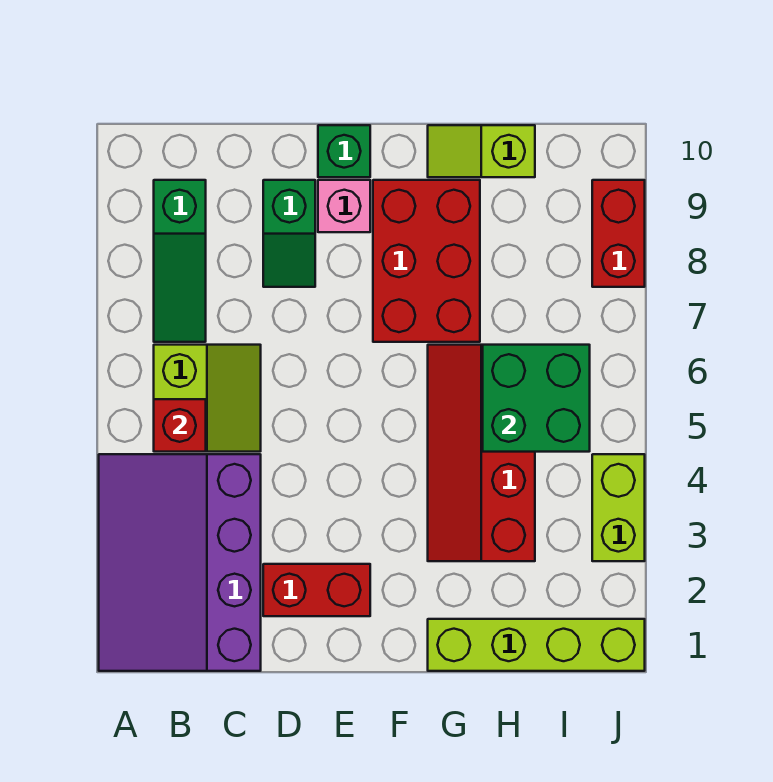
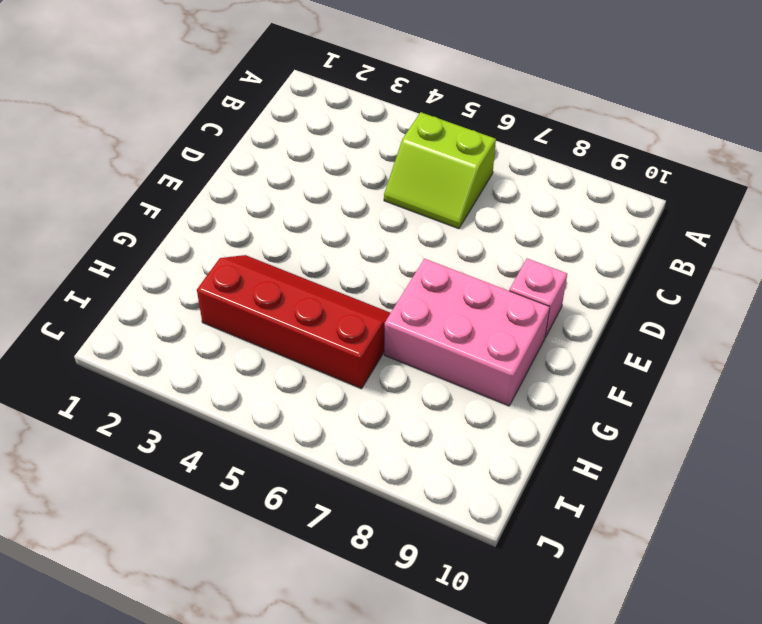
pink brick F7:G9 level 1 -> red brick F7:G9 level 1
none -> purple slope A1:C4 level 1 top C
none -> green slope B7:B9 level 1 top 9
none -> red brick D2:E2 level 1

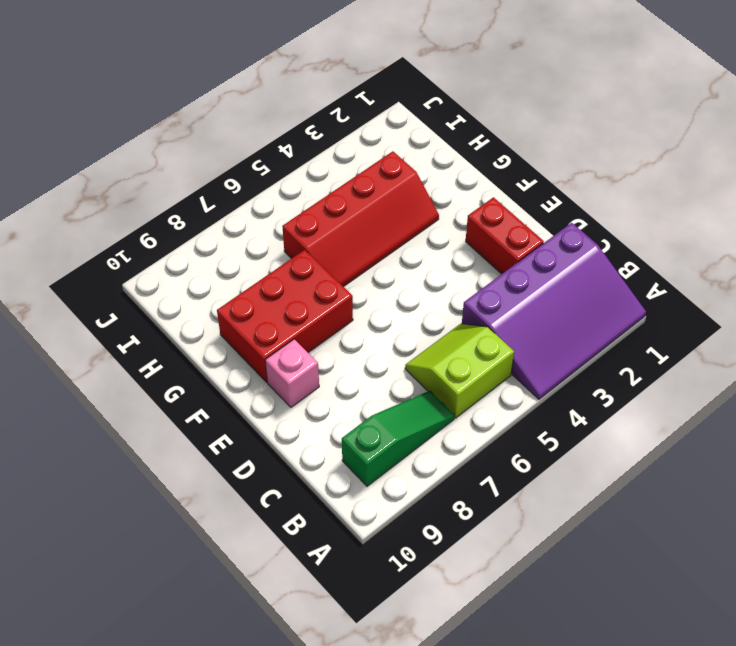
none -> green slope D8:D9 level 1 top 9
none -> green brick E10 level 1
none -> lime brick G1:J1 level 1

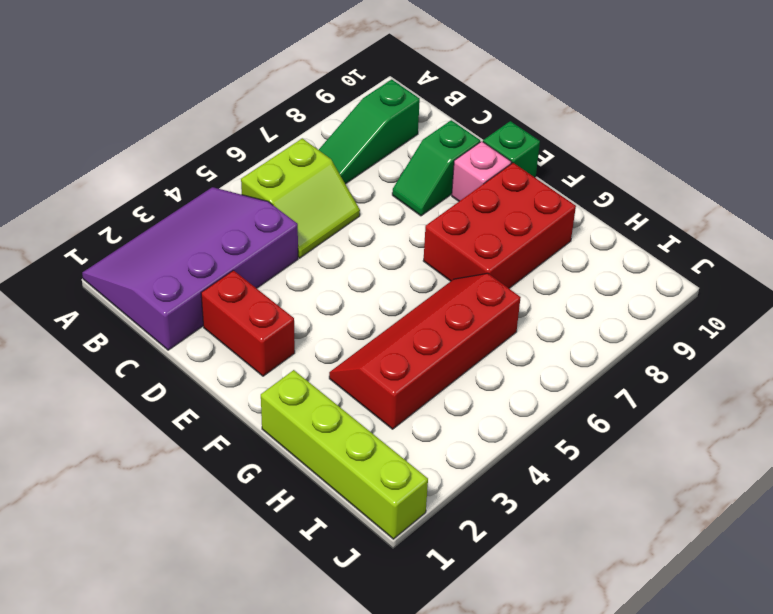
none -> lime slope G10:H10 level 1 top H
none -> lime brick J3:J4 level 1
none -> red brick J8:J9 level 1

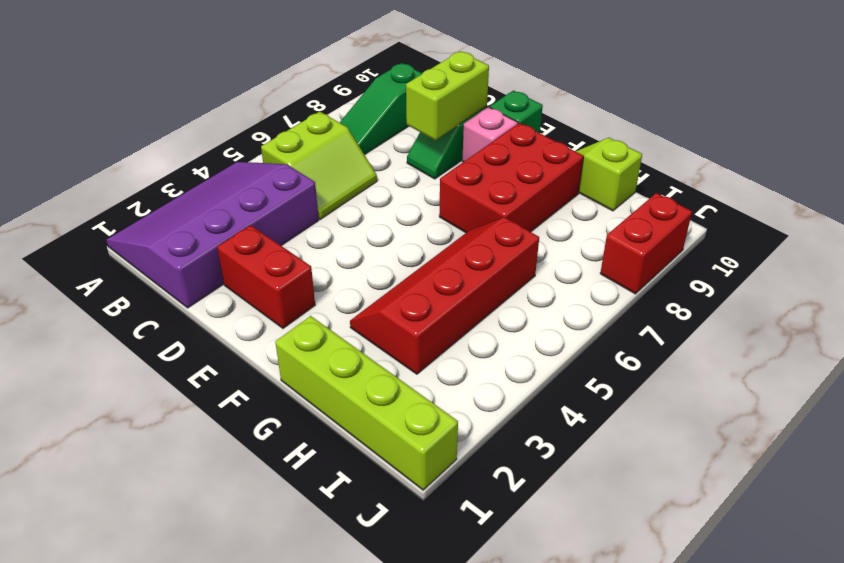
lime brick D8:D9 level 2 -> lime brick J3:J4 level 1
none -> red brick B5 level 2
none -> green brick H5:I6 level 2

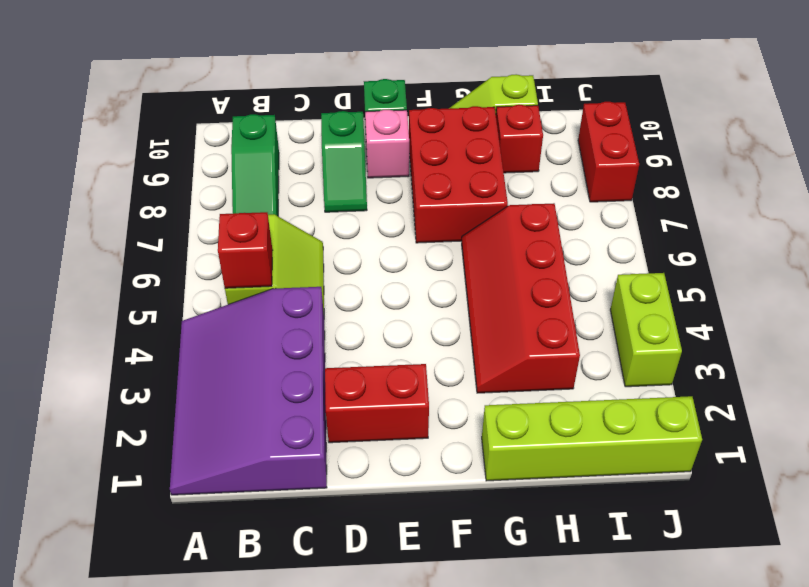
red brick H9 level 1 -> none
none -> green brick H5:I6 level 2

